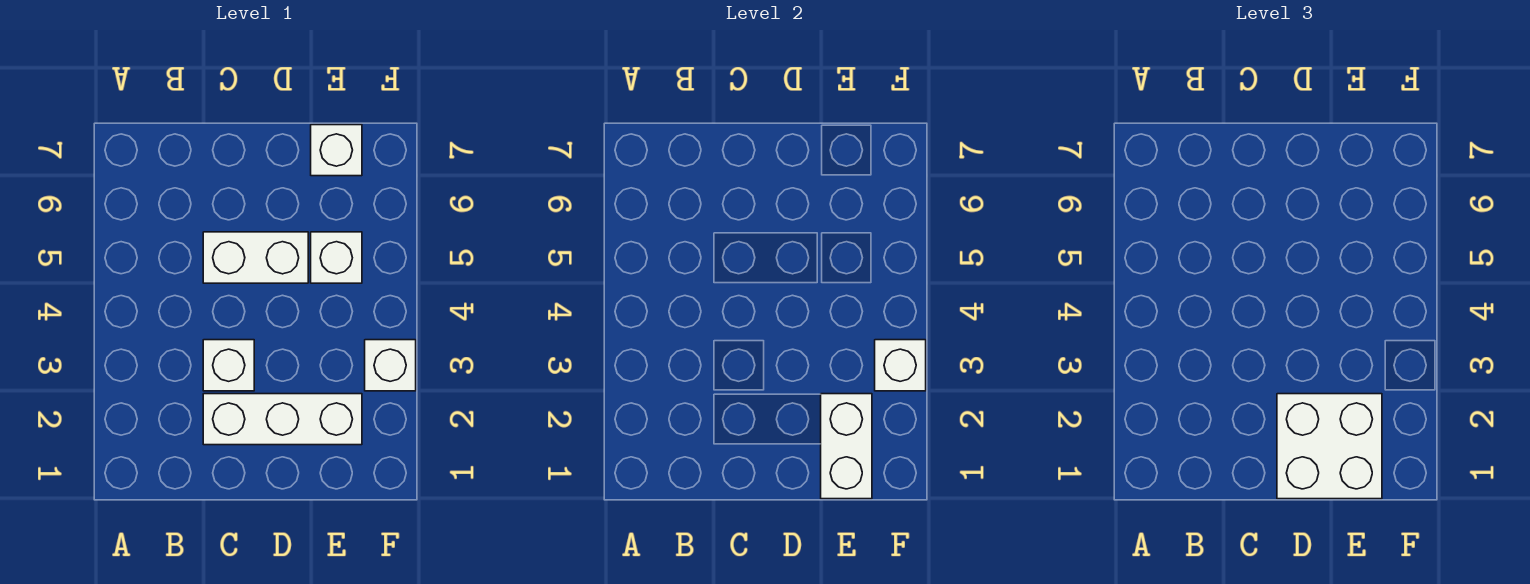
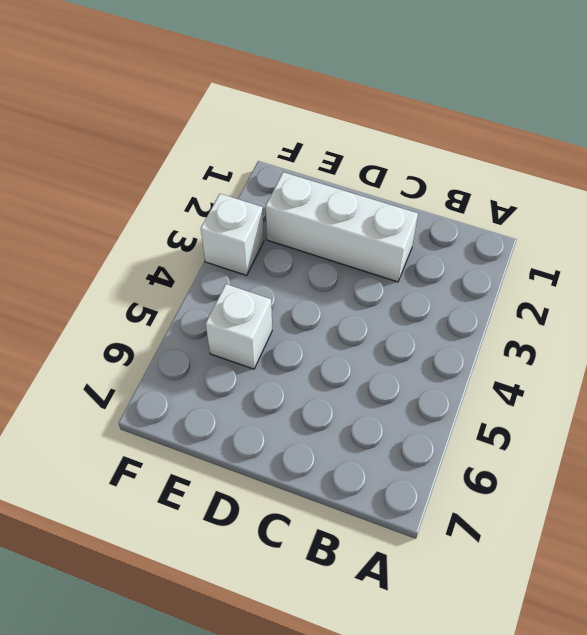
none -> white brick C3 level 1
none -> white brick C5:D5 level 1

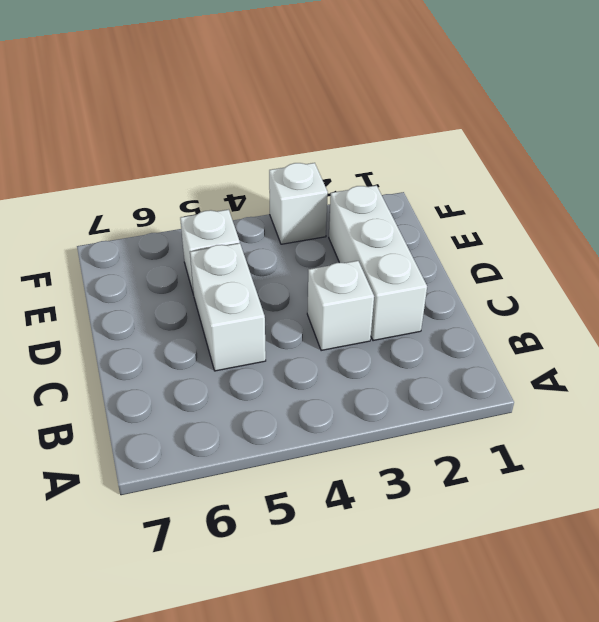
none -> white brick E7 level 1
none -> white brick E1:E2 level 2

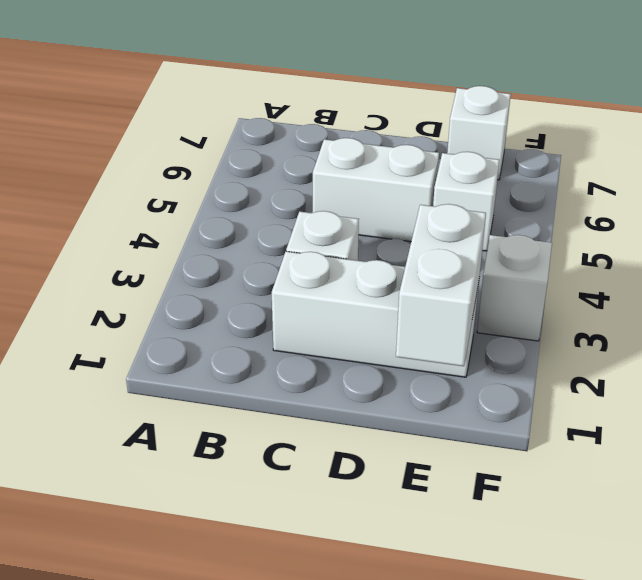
none -> white brick F3 level 2
none -> white brick D1:E2 level 3

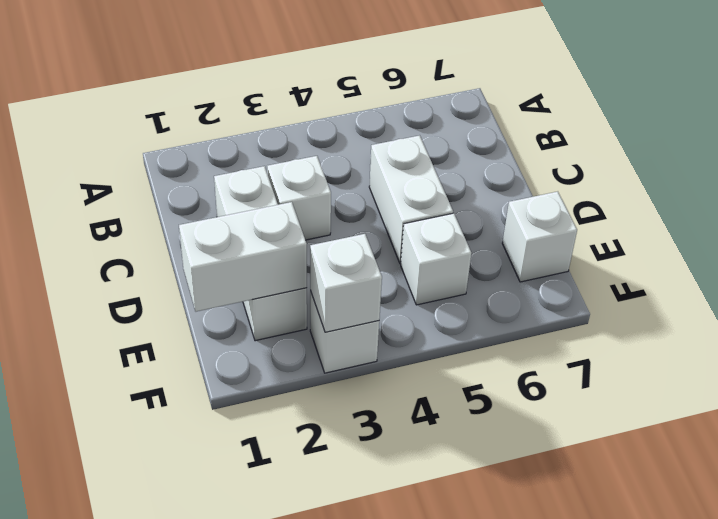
none -> white brick D1:E2 level 3

